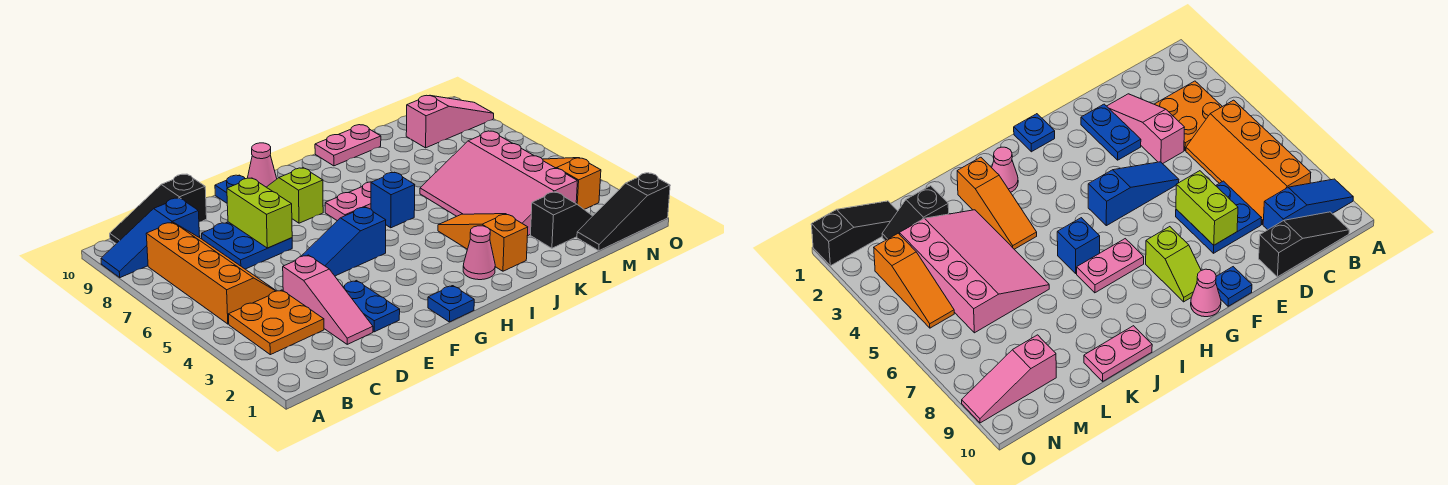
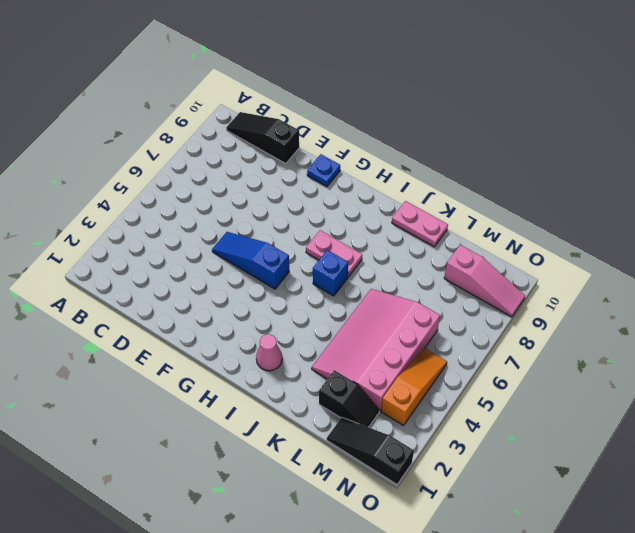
none -> blue slope A9:C9 level 1 top C
none -> orange plate B3:C4 level 1
none -> orange slope B5:C8 level 1 top B

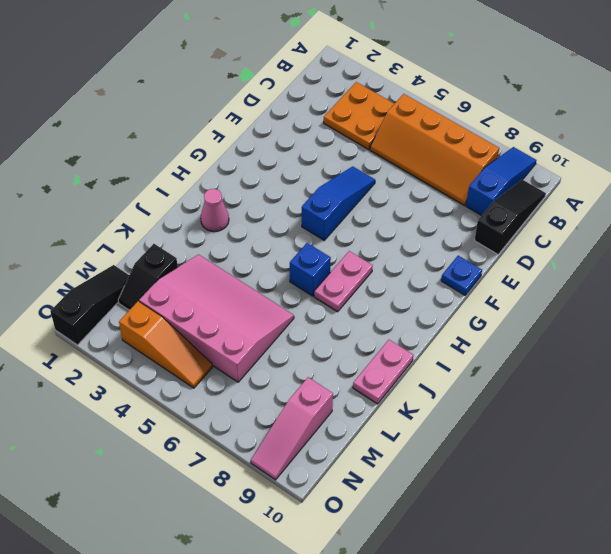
none -> pink slope D2:D4 level 1 top 4
none -> blue plate D7:E8 level 1
none -> blue plate E2:E3 level 1

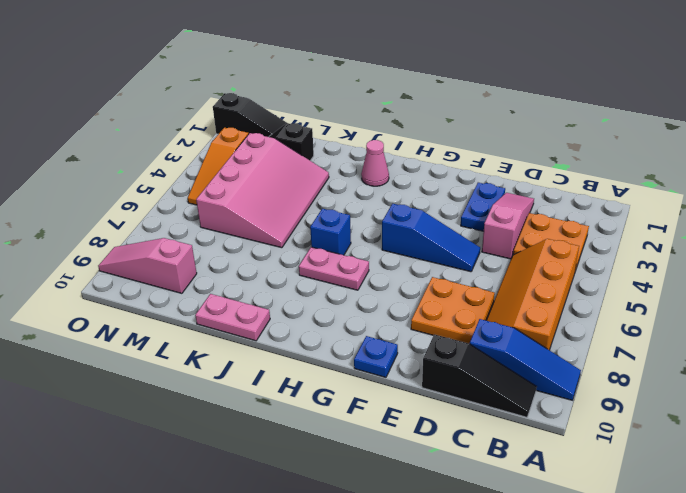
orange plate D7:E8 level 1 -> blue plate D7:E8 level 1
none -> blue plate G1 level 1
none -> lime slope G8:G9 level 1 top 8
none -> pink cone G10 level 1

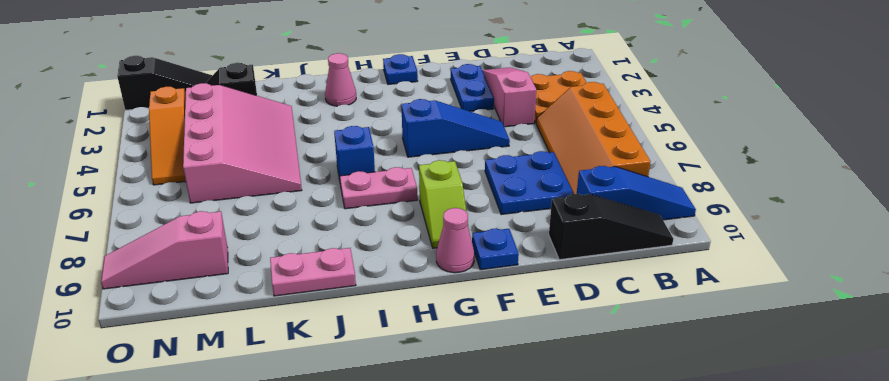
none -> orange slope J2:J4 level 1 top 2
none -> lime brick E7:E8 level 2

